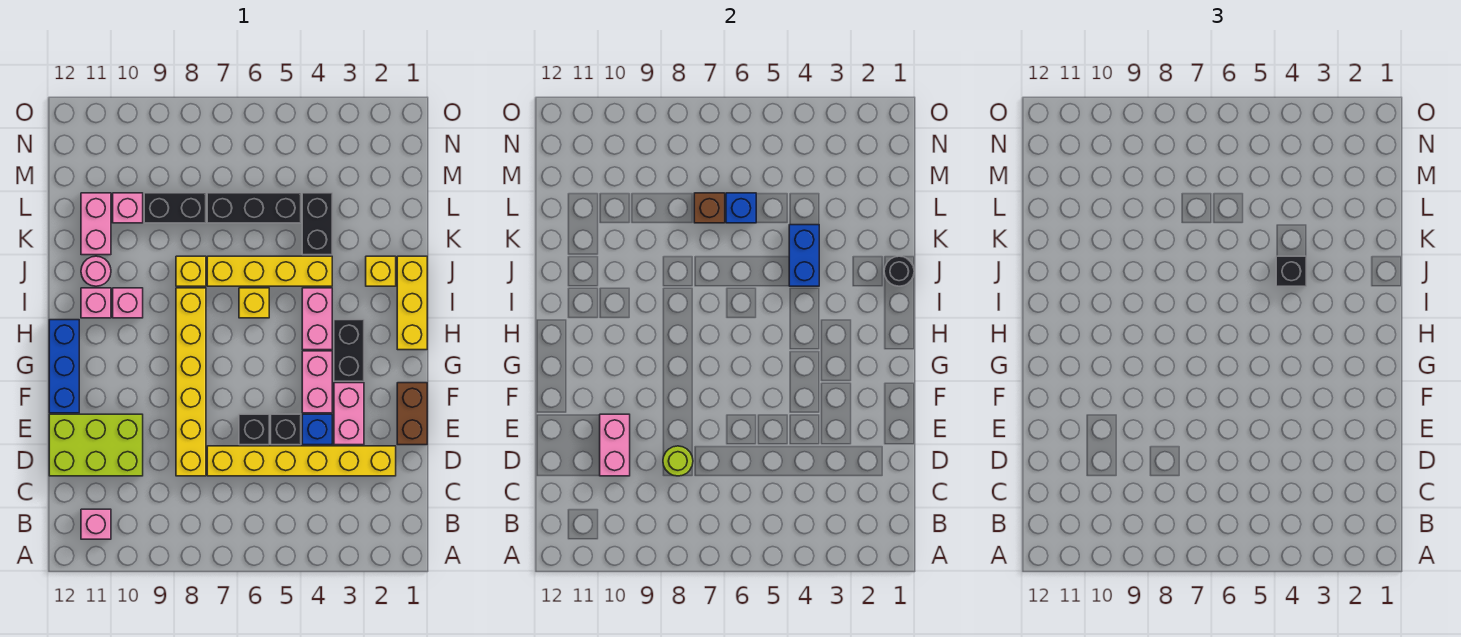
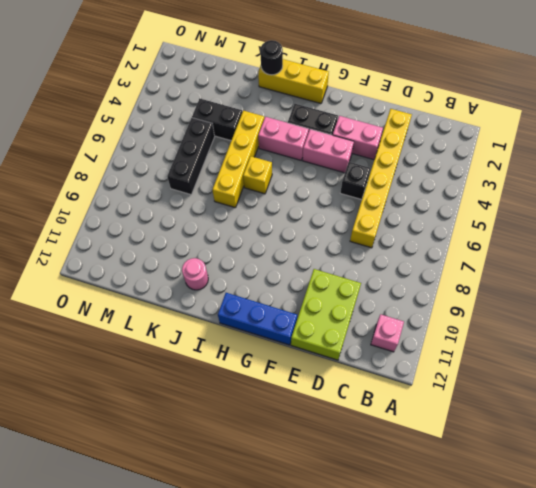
none -> yellow brick D8:I8 level 1
none -> brown brick E1:F1 level 1
none -> blue brick E4 level 1
none -> black brick E6 level 1

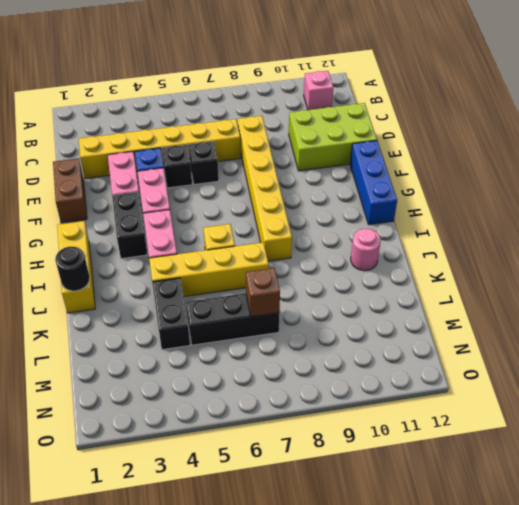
none -> pink brick I10 level 1
none -> pink brick I11 level 1
none -> yellow brick J2 level 1
none -> yellow brick J8 level 1

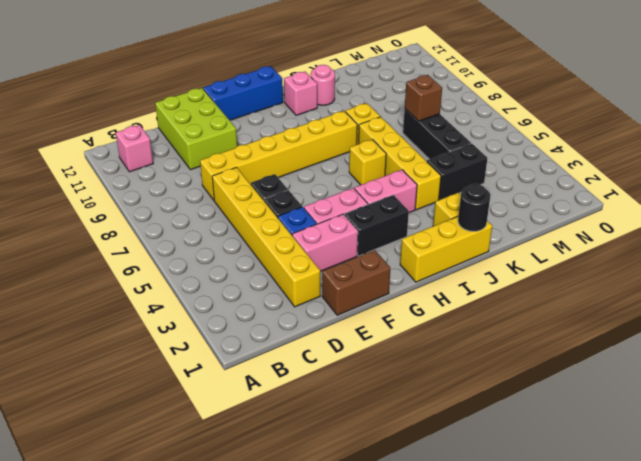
none -> pink brick I10 level 1
none -> pink brick K11:L11 level 1
none -> black brick L8:L9 level 1
none -> pink brick L10 level 1

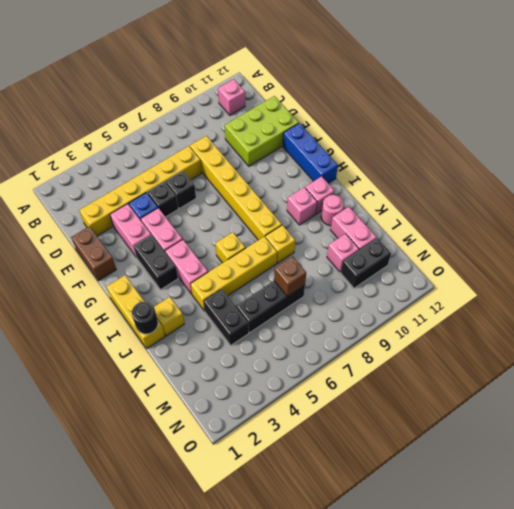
black brick M10:M11 level 1 -> black brick L8:L9 level 1
none -> lime round brick D8 level 2
none -> pink brick D10:E10 level 2
none -> blue brick J4:K4 level 2
none -> blue brick L6 level 2

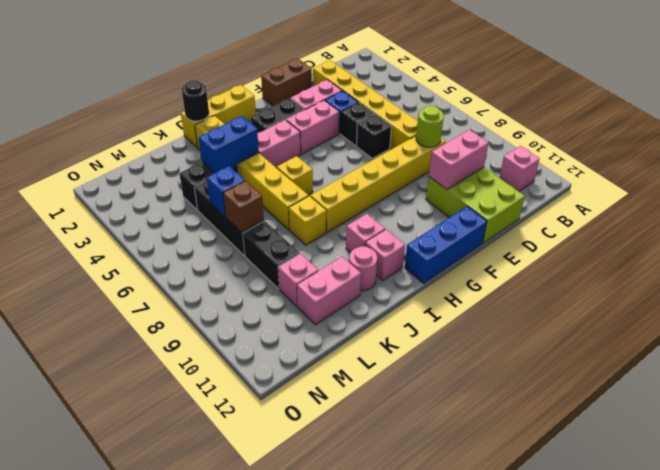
none -> black brick J4 level 3

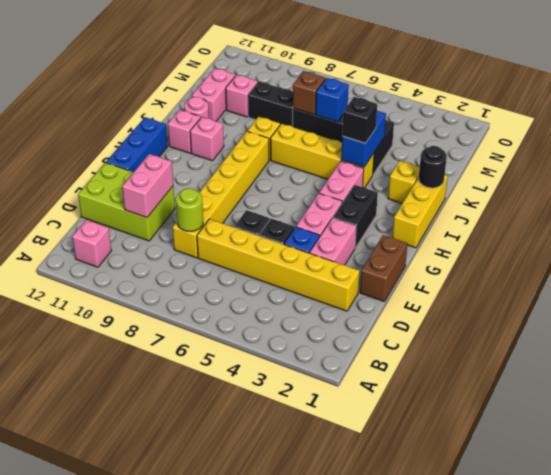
none -> yellow brick I6 level 1

